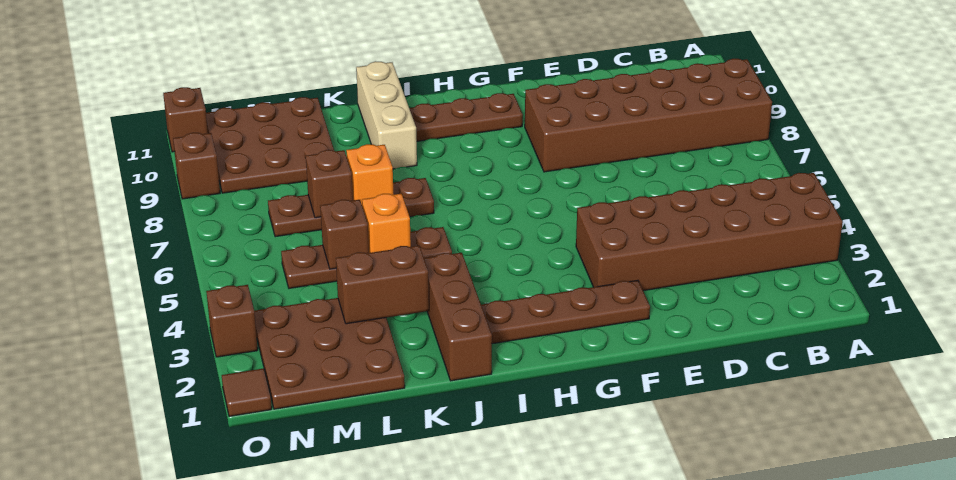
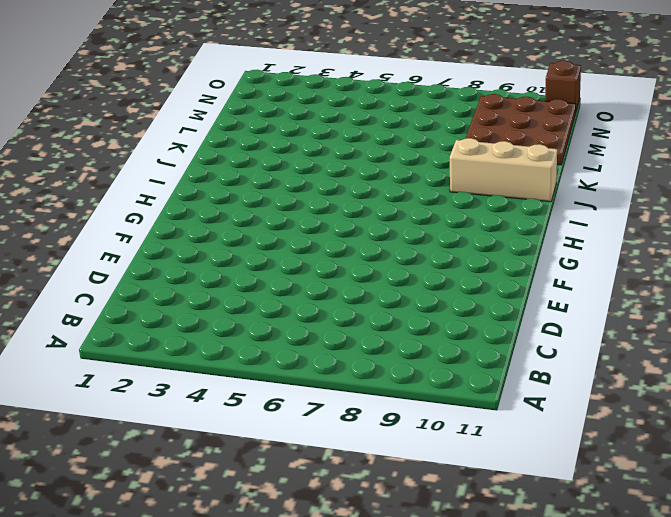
none -> brown brick A3:F4 level 1
none -> brown brick A8:F9 level 1
none -> brown plate F2:I2 level 1

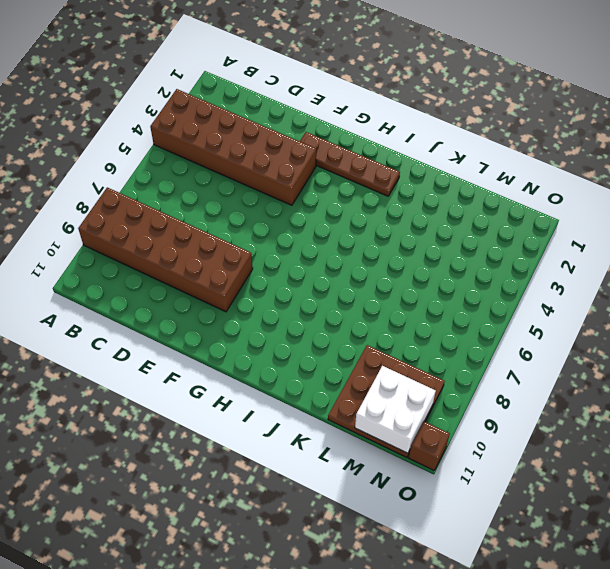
white brick M10:N11 level 2 -> none
none -> brown plate G10:I10 level 1
none -> brown brick J1:J3 level 1
none -> brown plate J5:M5 level 1

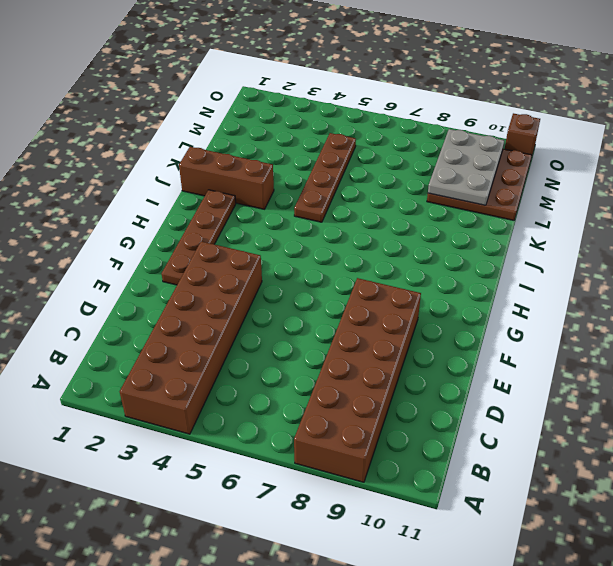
grey plate L9:N10 level 2 -> none
none -> brown plate G10:I10 level 1
none -> brown plate J7:M7 level 1
none -> tan brick J9:J11 level 1

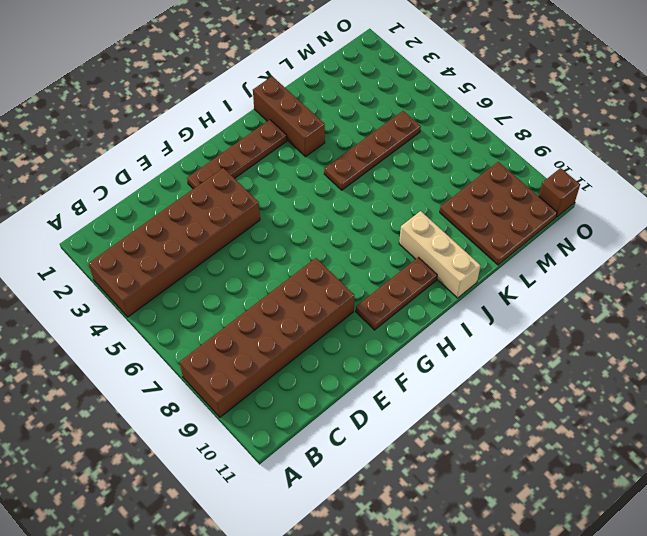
none -> brown plate J7:M7 level 1
none -> brown plate L1:N3 level 1
none -> brown tile O1 level 1

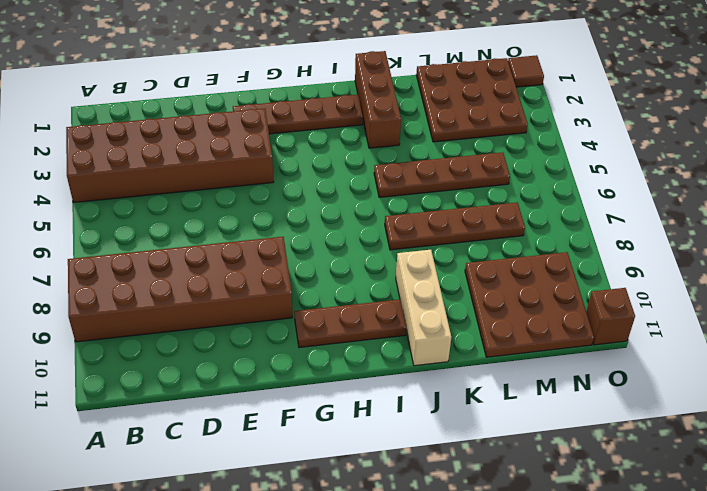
none -> brown brick O3 level 1
none -> brown brick O9 level 1
none -> brown brick K3:L3 level 2

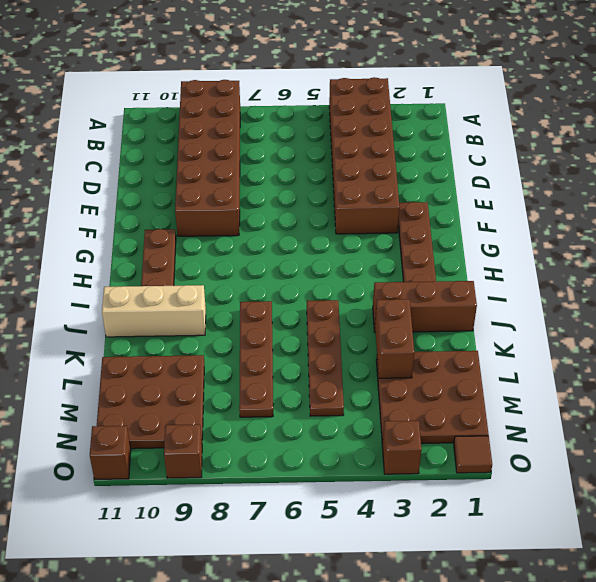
none -> orange brick K5 level 2
none -> orange brick K7 level 2
none -> brown brick L5 level 2

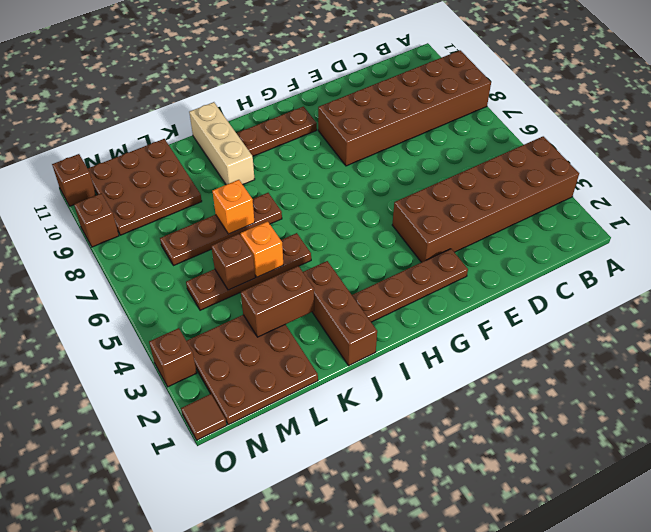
none -> brown brick L7 level 2

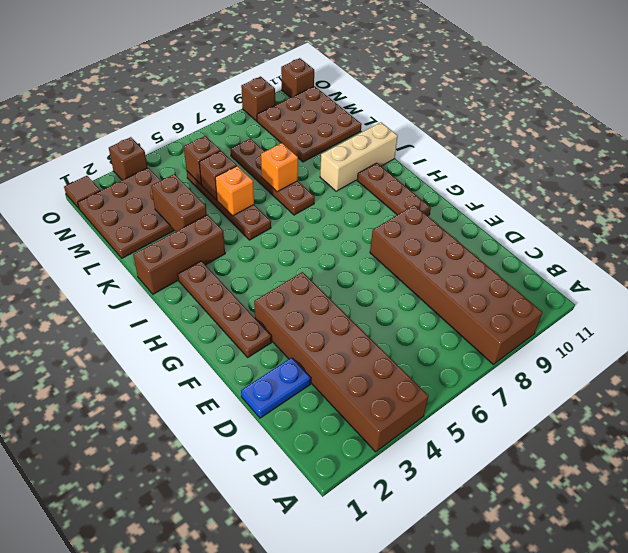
blue plate D1:D2 level 1 -> none
brown brick M5 level 2 -> brown brick L7 level 2

